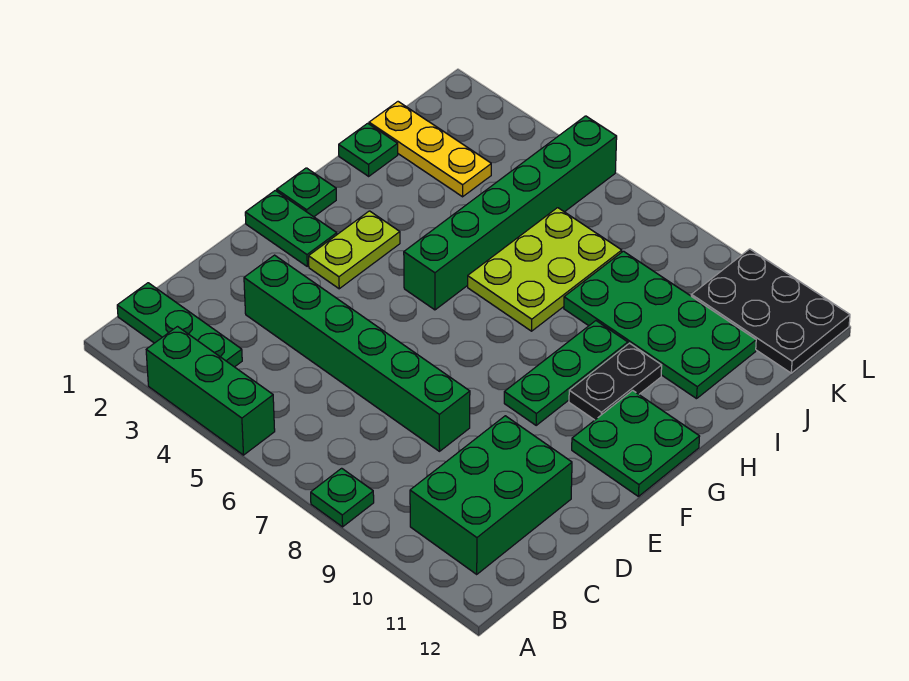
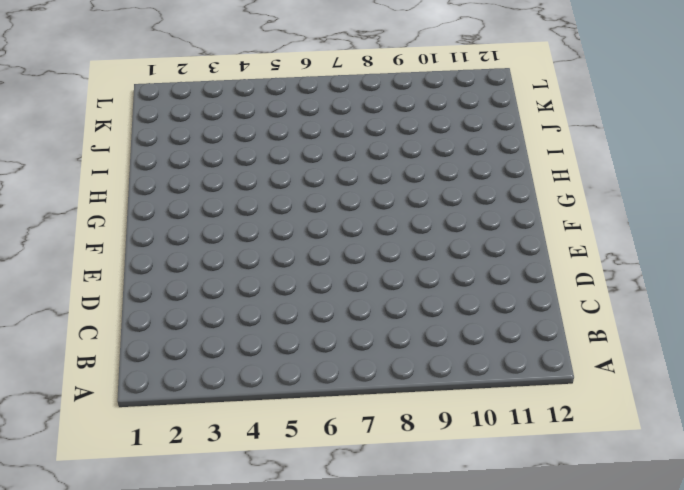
none -> green brick A3:A5 level 1
none -> green plate A8 level 1
none -> green plate B1:B3 level 1

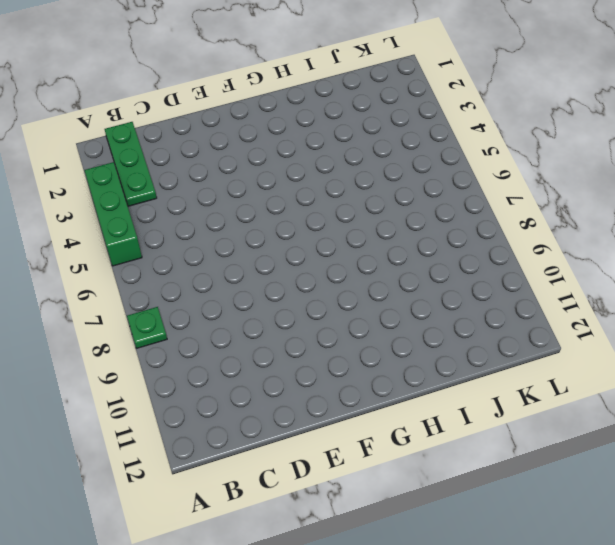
none -> green brick B10:D11 level 1
none -> green brick D3:D8 level 1
none -> green plate F1:F2 level 1

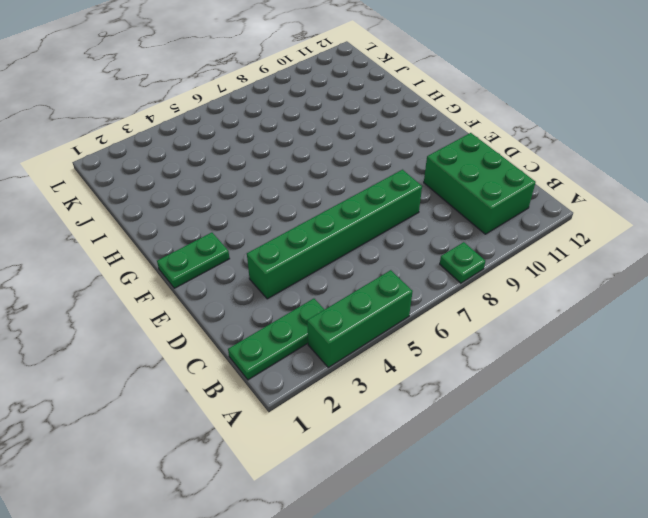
none -> lime plate F3:G3 level 1
none -> green plate F9:H9 level 1
none -> green plate F11:G12 level 1

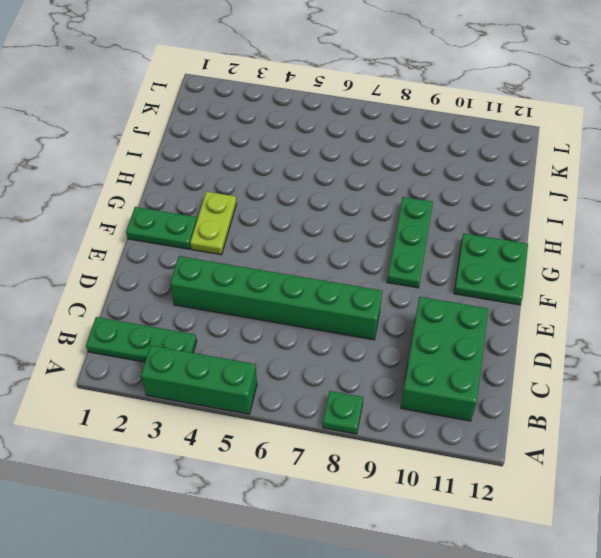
none -> green plate G1 level 1
none -> green brick G5:L5 level 1
none -> black plate G10:H10 level 1

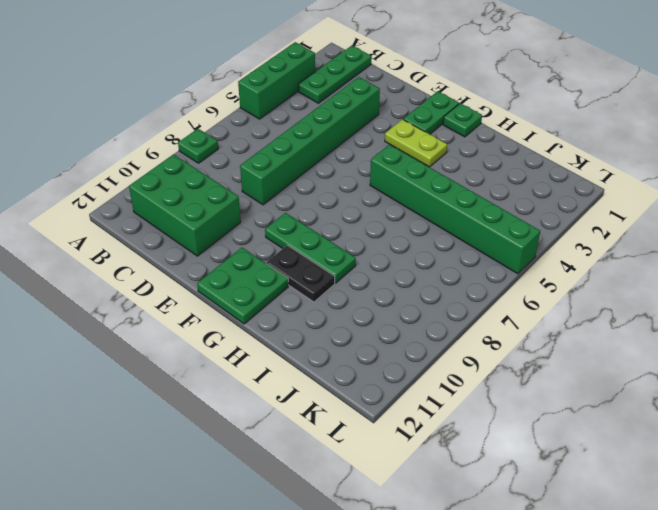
none -> lime plate H6:J7 level 1
none -> green plate I1 level 1
none -> green plate I8:J11 level 1

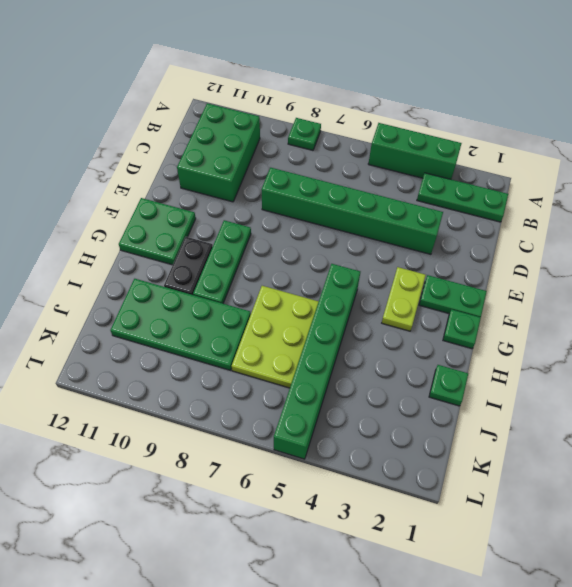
none -> yellow plate J1:J3 level 1
none -> black plate K10:L12 level 1

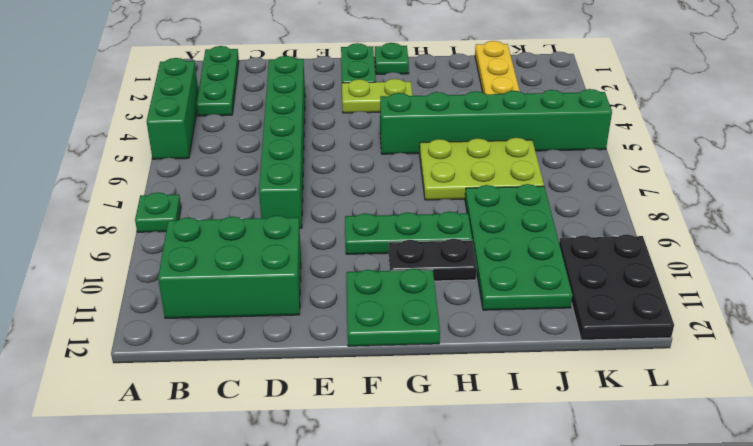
none -> green plate I1 level 1

